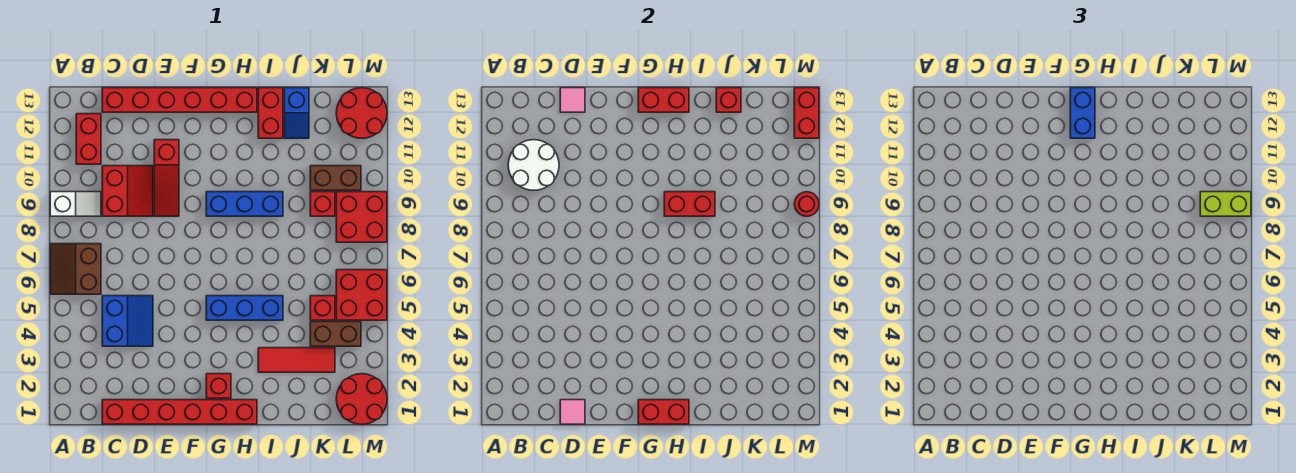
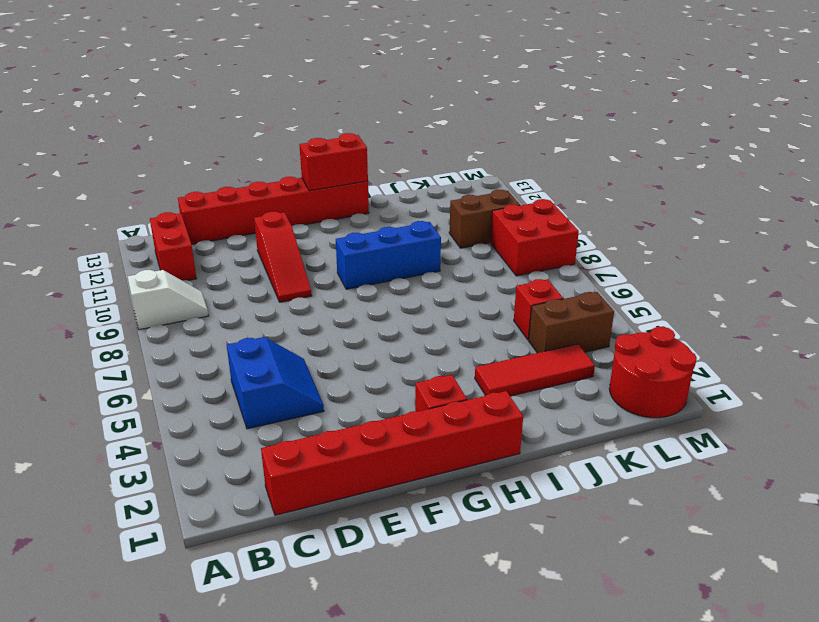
none -> brown slope A6:B7 level 1 top B
none -> red slope C9:D10 level 1 top C
none -> blue brick G5:I5 level 1
none -> red brick I12:I13 level 1

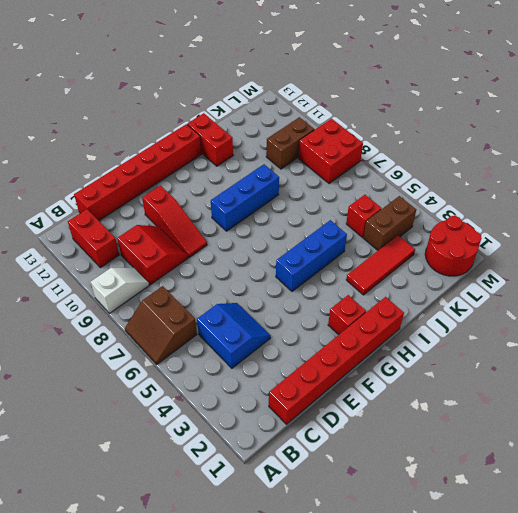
none -> blue slope J12:J13 level 1 top 13
none -> red brick K9 level 1
none -> red brick L5:M6 level 1
none -> red round brick L12:M13 level 1

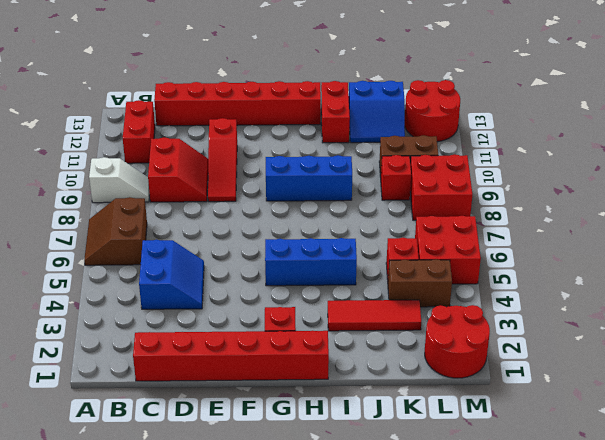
blue slope J12:K13 level 1 top 13 -> blue slope J12:J13 level 1 top 13
none -> white round brick B10:C11 level 2
none -> pink tile D1 level 2
none -> pink tile D13 level 2
none -> red brick G1:H1 level 2

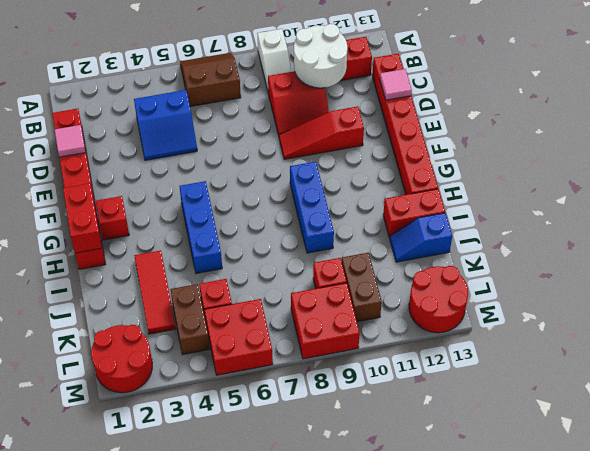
none -> red brick G13:H13 level 2
none -> red brick H9:I9 level 2
none -> red brick J13 level 2
none -> red round brick M9 level 2

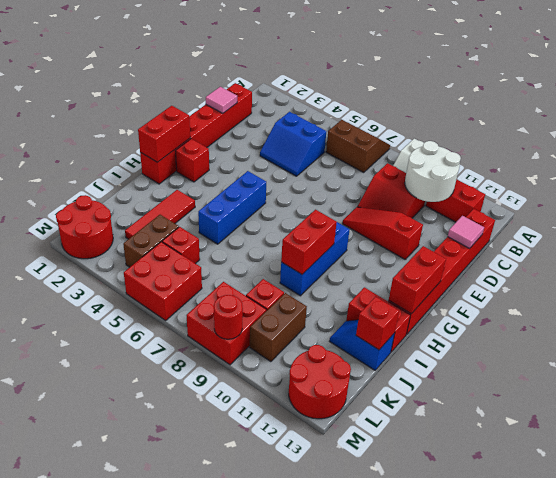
none -> red brick M12:M13 level 2
none -> blue brick G12:G13 level 3
none -> lime brick L9:M9 level 3

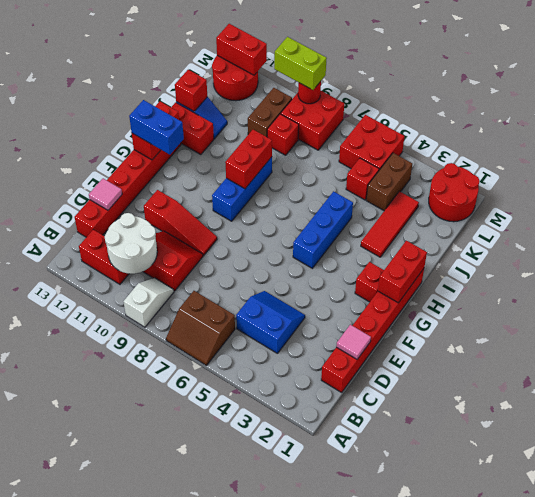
lime brick M9:M10 level 3 -> lime brick L9:M9 level 3

